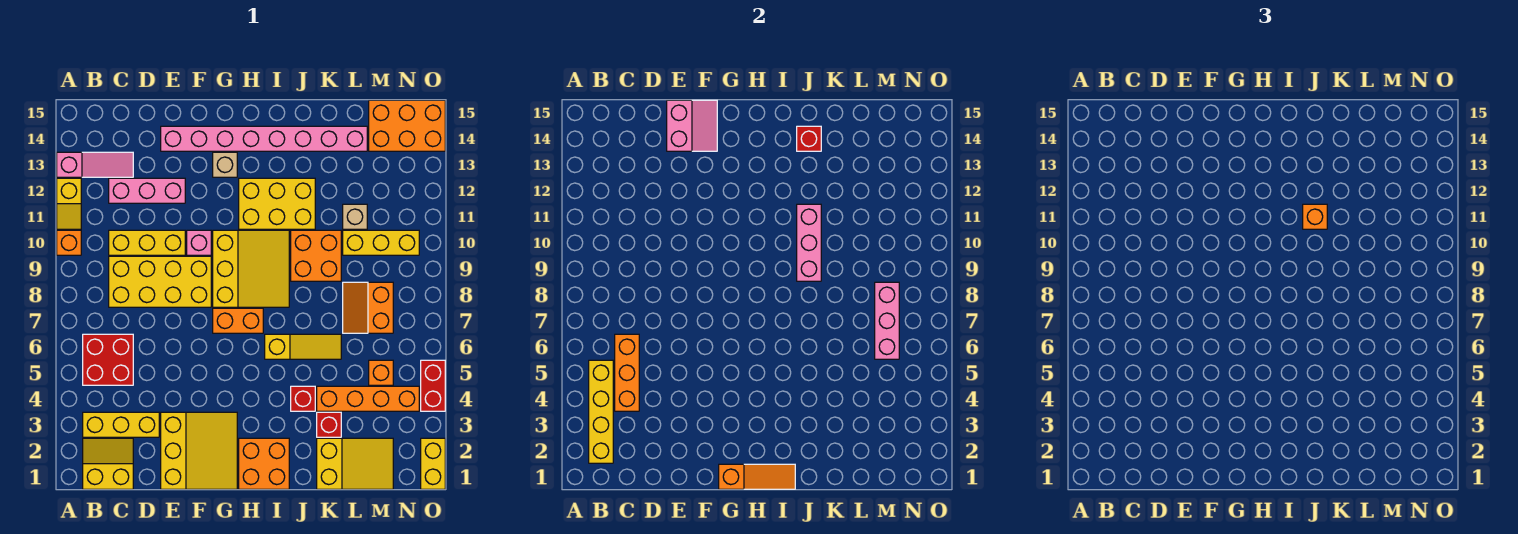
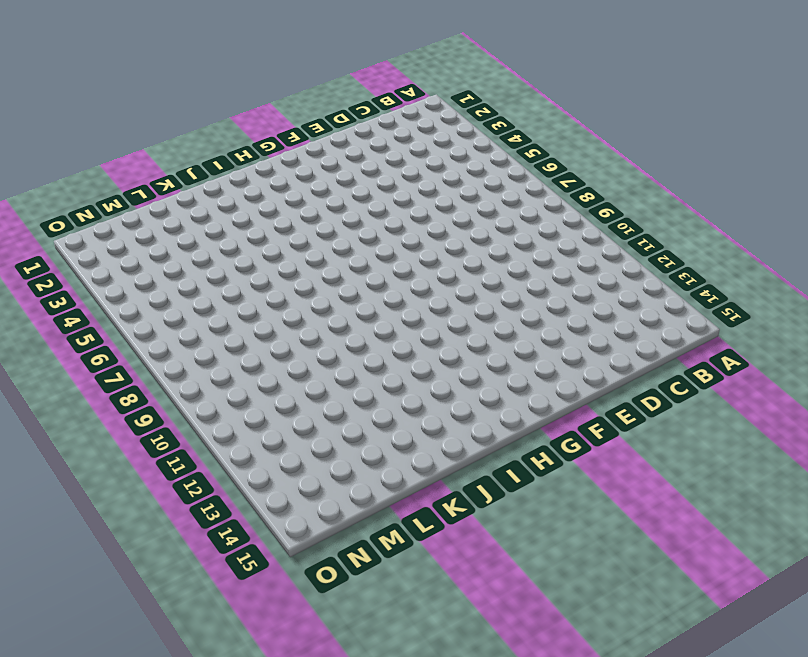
none -> orange brick A10 level 1
none -> yellow slope A11:A12 level 1 top 12
none -> pink slope A13:C13 level 1 top A
none -> yellow slope B1:C2 level 1 top 1

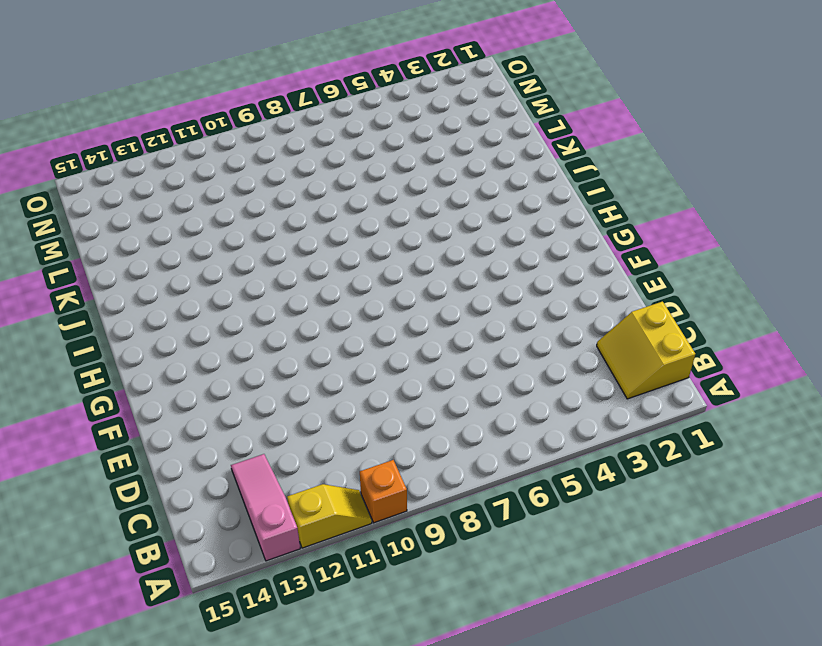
none -> yellow brick B3:D3 level 1
none -> red brick B5:C6 level 1
none -> yellow brick C8:F9 level 1
none -> yellow brick C10:E10 level 1

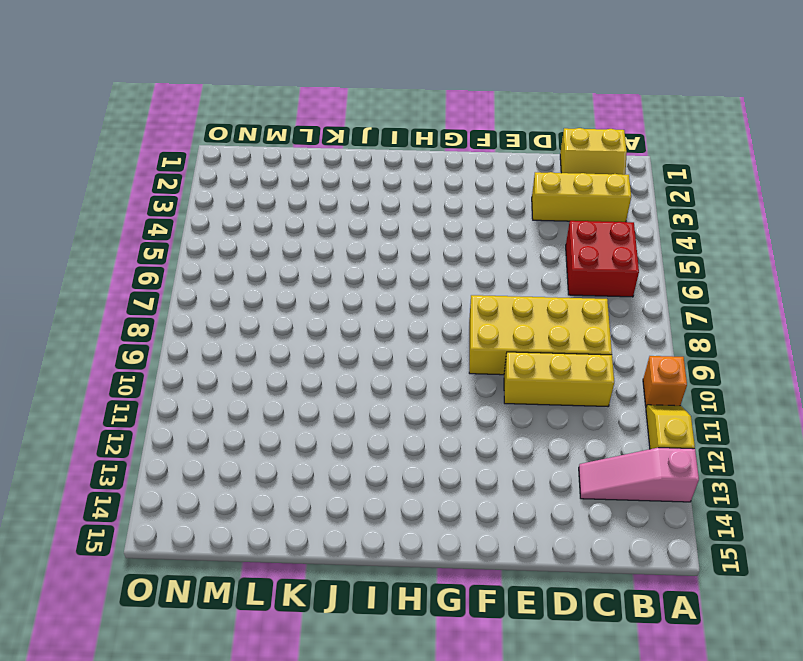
none -> pink brick C12:E12 level 1
none -> yellow slope E1:G3 level 1 top E
none -> pink brick E14:L14 level 1
none -> pink brick F10 level 1

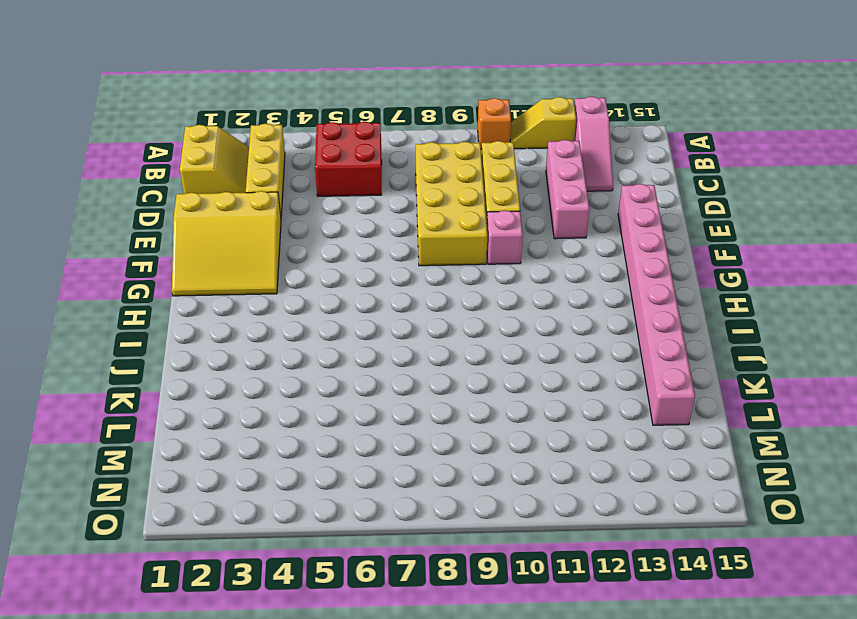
none -> orange brick G7:H7 level 1
none -> yellow slope G8:I10 level 1 top G
none -> tan brick G13 level 1
none -> orange brick H1:I2 level 1

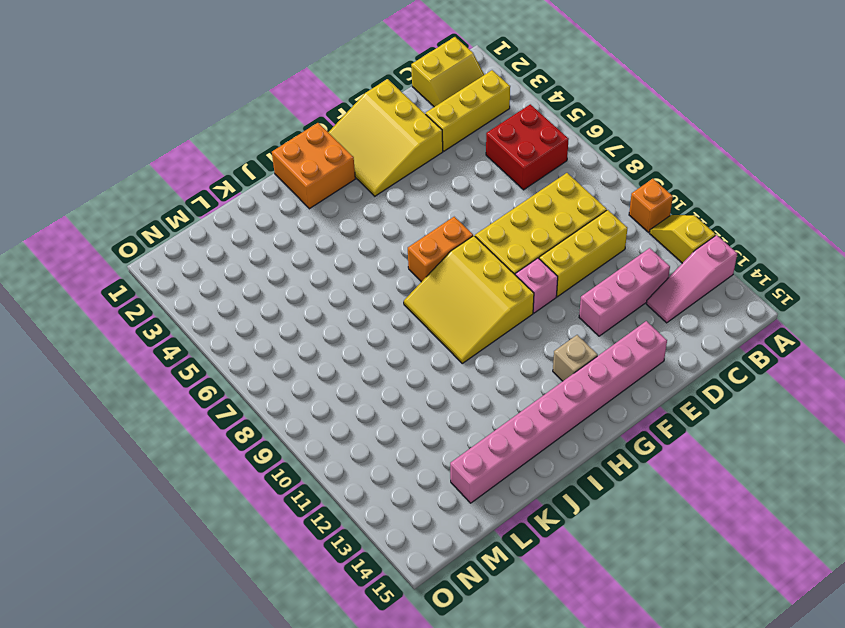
none -> yellow brick H11:J12 level 1
none -> yellow slope I6:K6 level 1 top I
none -> red brick J4 level 1
none -> orange brick J9:K10 level 1

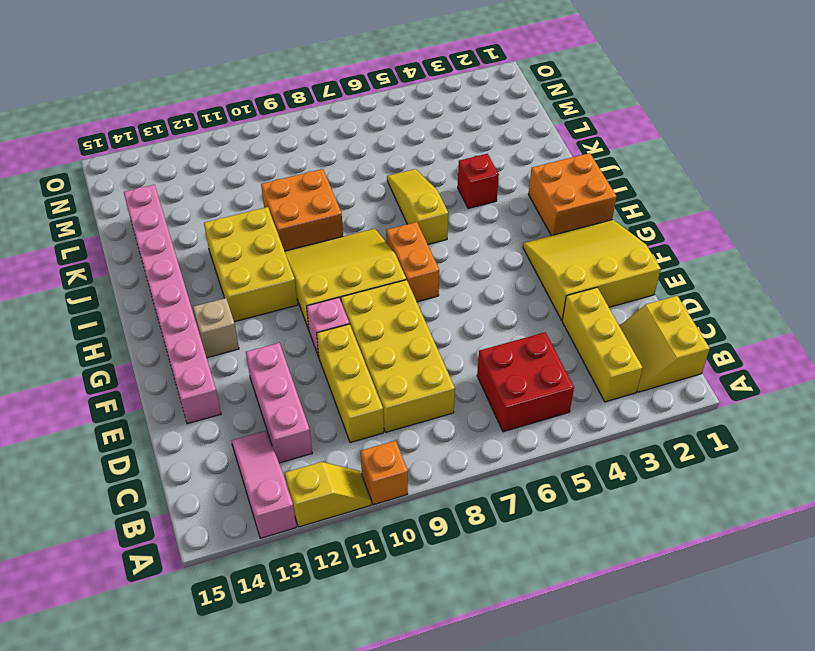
none -> yellow slope K1:M2 level 1 top K
none -> red brick K3 level 1
none -> orange brick K4:N4 level 1
none -> orange slope L7:M8 level 1 top M

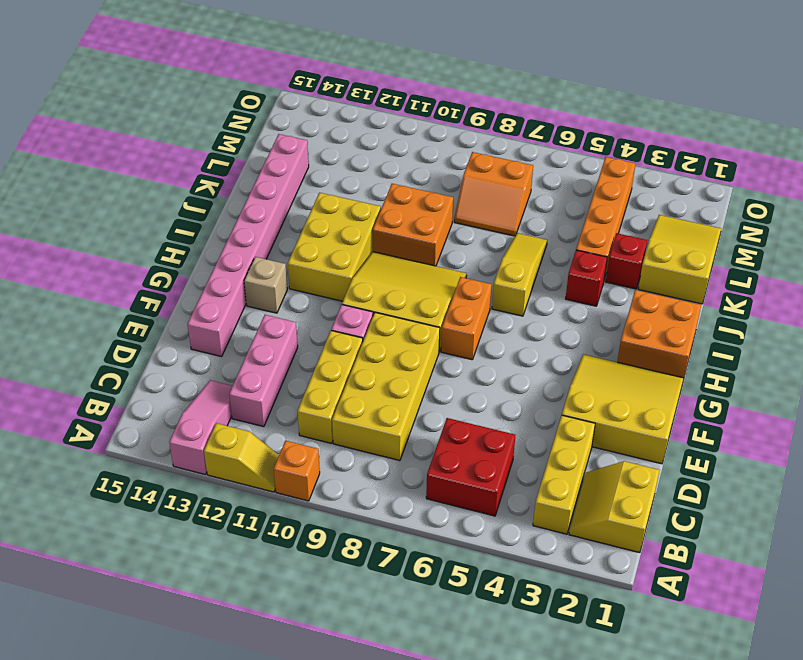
none -> yellow brick L10:N10 level 1
none -> tan brick L11 level 1
none -> orange brick M5 level 1
none -> orange brick M14:O15 level 1

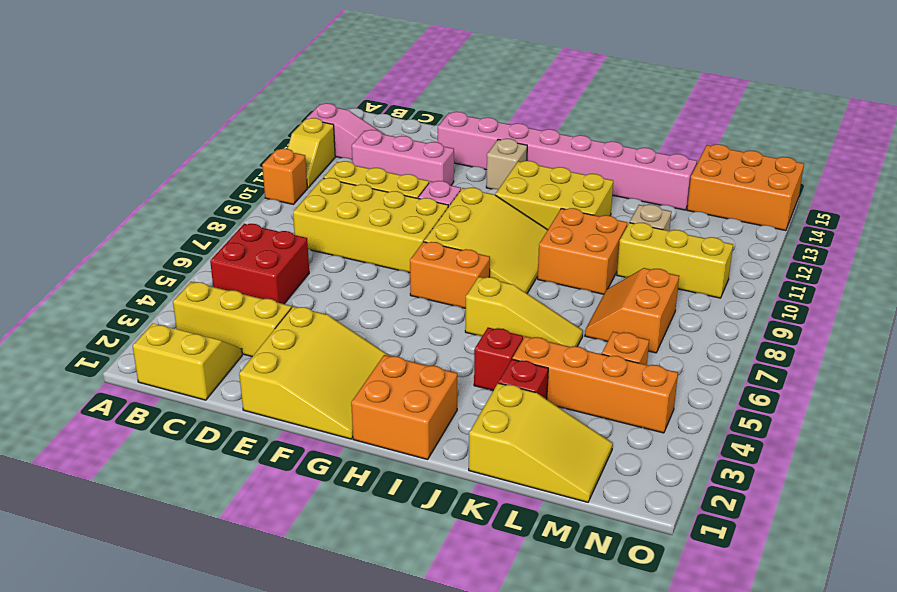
none -> yellow brick O1:O2 level 1
none -> red brick O4:O5 level 1
none -> yellow brick B2:B5 level 2
none -> orange brick C4:C6 level 2

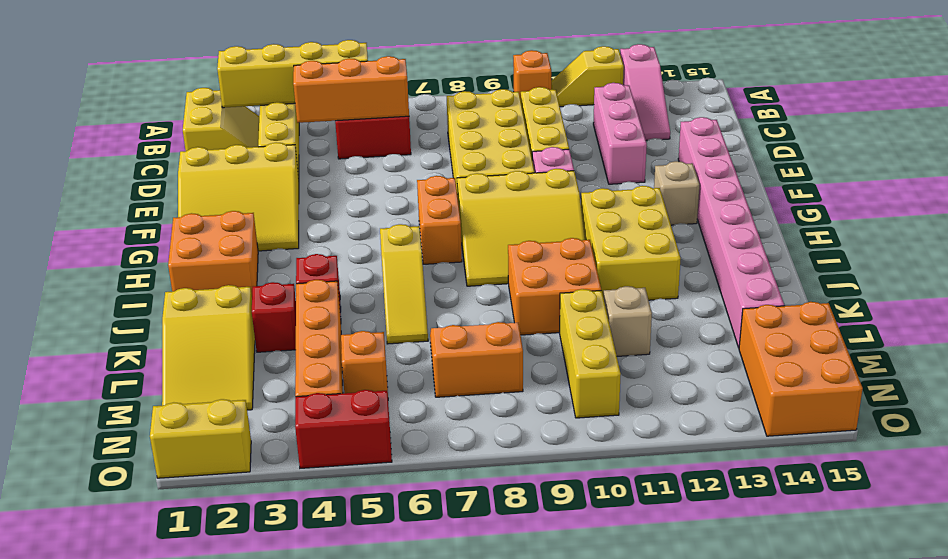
none -> pink slope E14:F15 level 2 top E
none -> orange slope G1:I1 level 2 top G
none -> pink brick J9:J11 level 2
none -> red brick J14 level 2

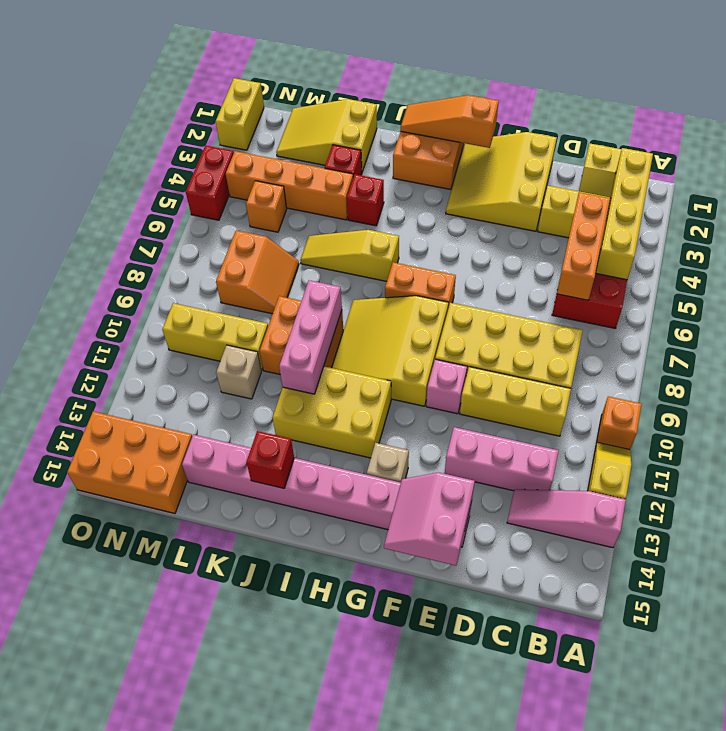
none -> pink brick M6:M8 level 2
none -> orange brick J11 level 3

